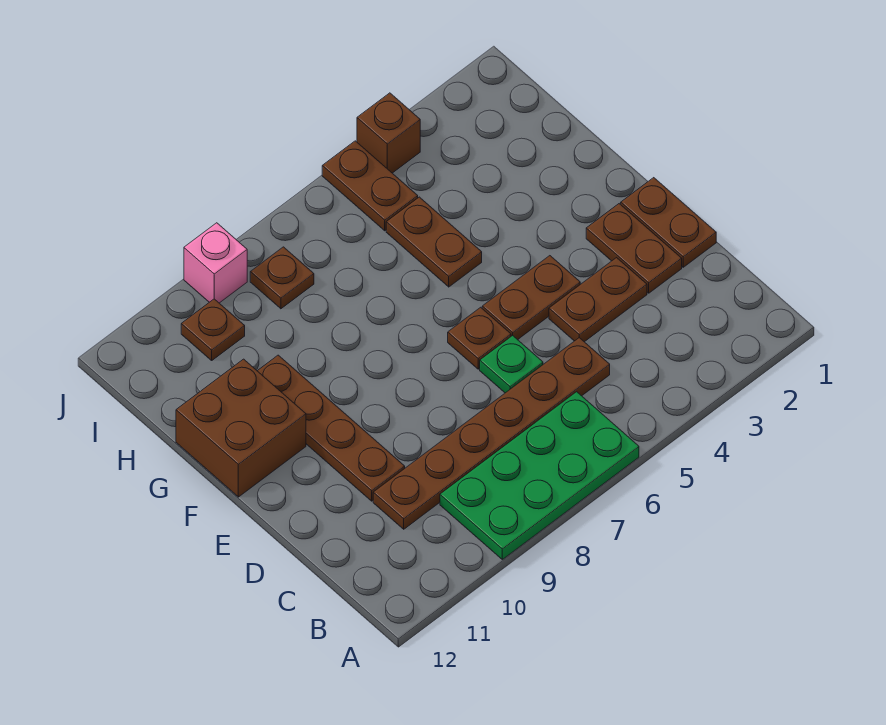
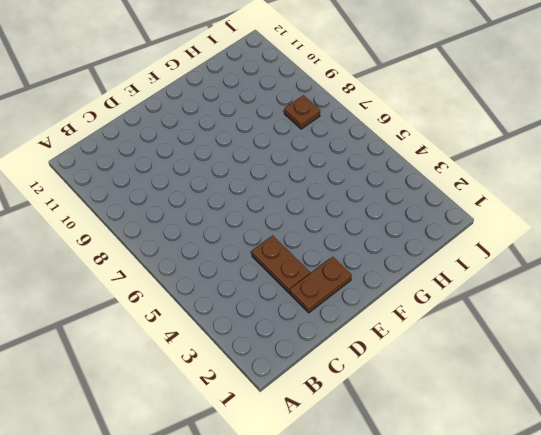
none -> green plate A6:B9 level 1
none -> brown plate C5:C10 level 1
none -> brown plate D1:E1 level 1

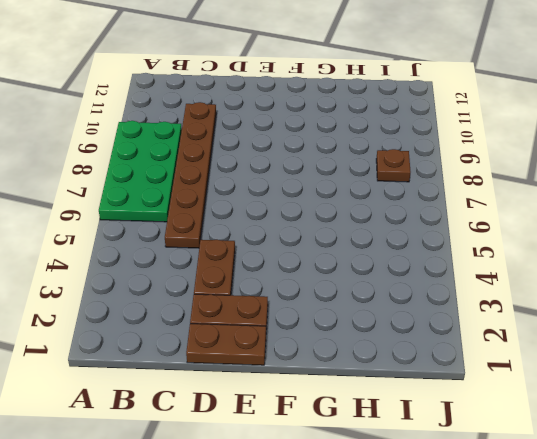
none -> green plate D6 level 1
none -> brown plate D10:G10 level 1
none -> brown plate E4:E5 level 1

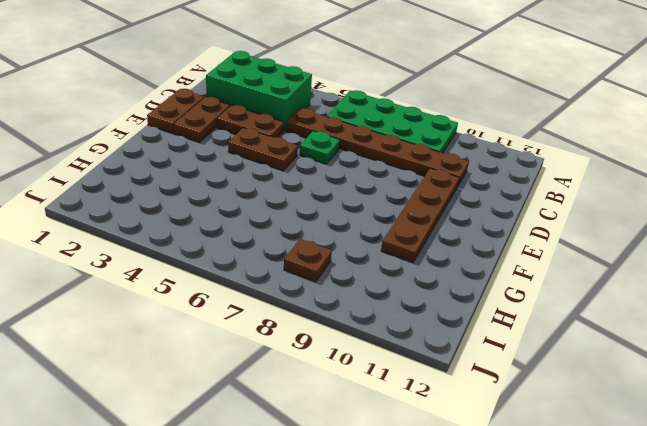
green brick B2:C4 level 1 -> none
none -> brown plate E6 level 1
none -> brown brick F11:G12 level 1
none -> brown plate G5:H5 level 1

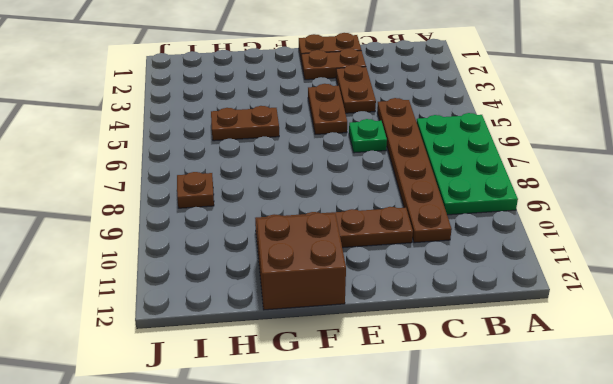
none -> brown plate E6 level 1
none -> brown plate I5:J5 level 1
none -> brown plate I10 level 1

